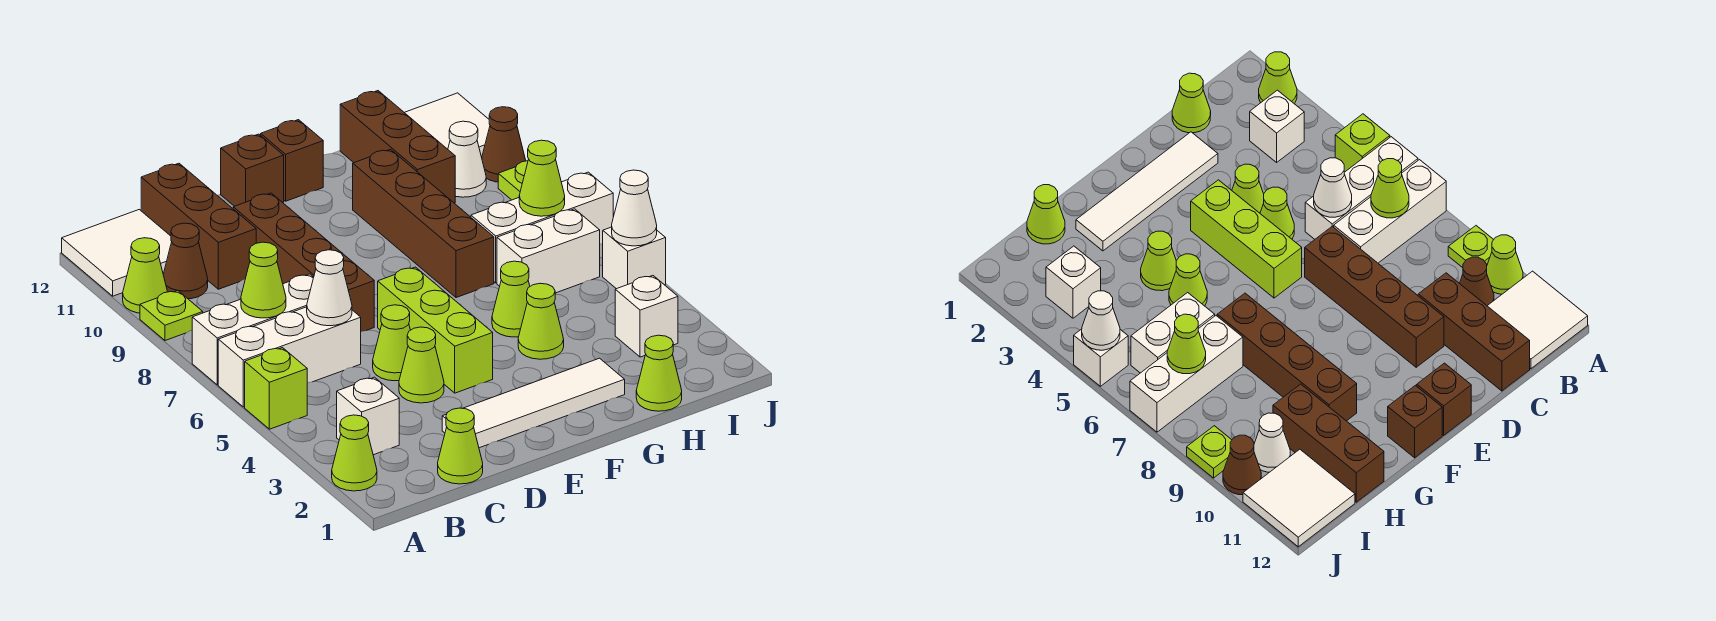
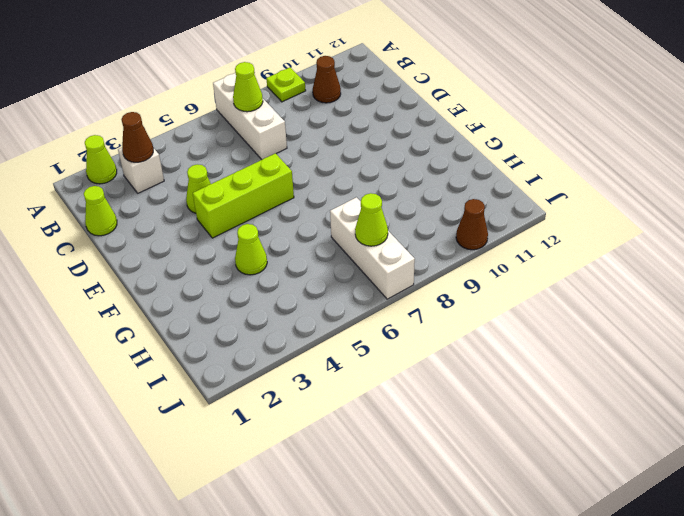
brown cone B3 level 2 -> none
none -> lime brick A5 level 1
none -> white brick A6:C6 level 1
none -> lime cone A10 level 1
none -> white tile A11:B12 level 1

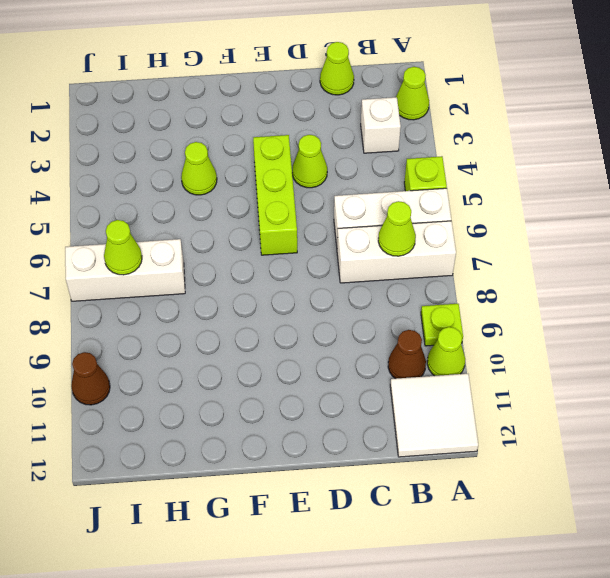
none -> brown brick C10:C12 level 1
none -> white tile D2:G2 level 1
none -> lime cone D5 level 1
none -> brown brick D7:D10 level 1

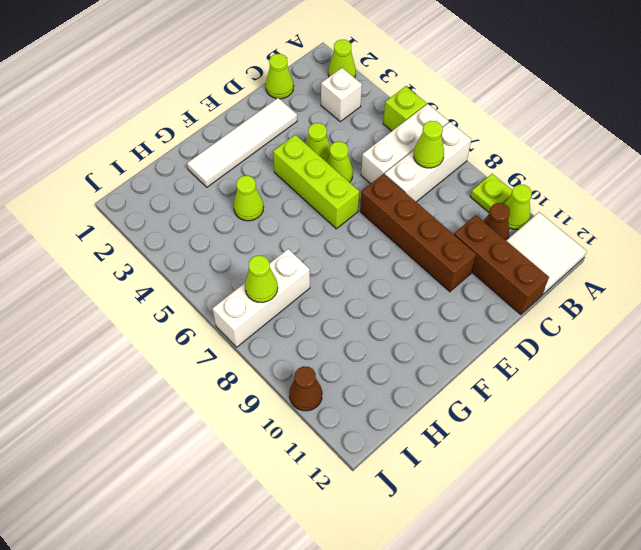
none -> brown brick E12 level 1
none -> brown brick F12 level 1
none -> lime cone G5 level 1
none -> brown brick G7:G10 level 1

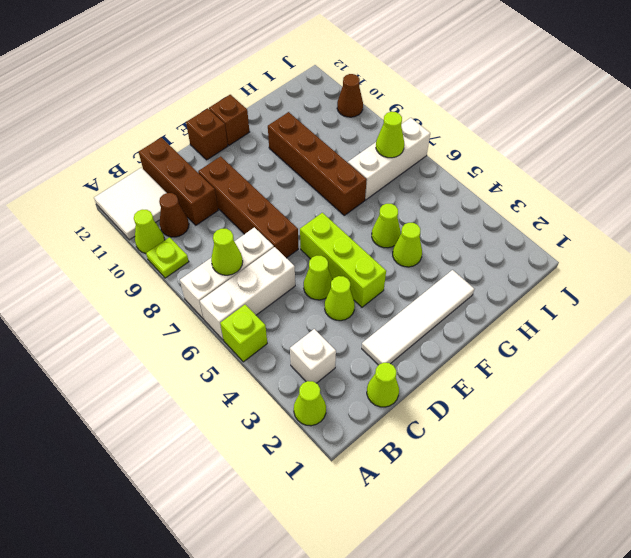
none -> lime cone H1 level 1
none -> white brick H6:I6 level 1
none -> brown brick H10:H12 level 1
none -> white brick I3 level 1

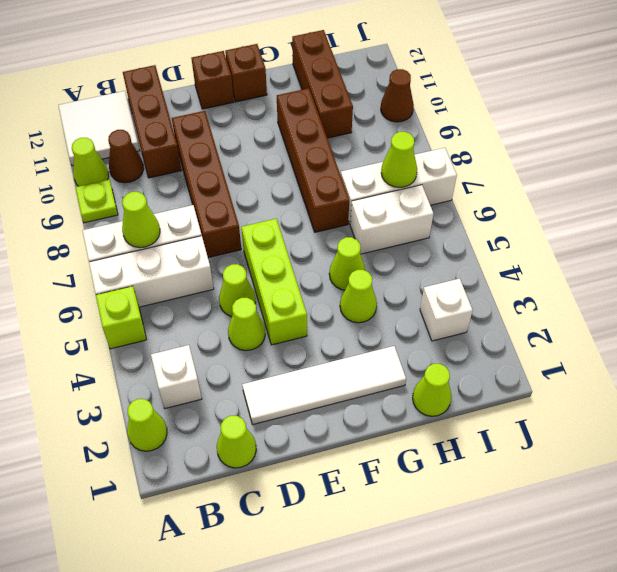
none -> white cone I10 level 1
none -> white tile I11:J12 level 1
none -> white brick J5 level 1
none -> lime plate J9 level 1

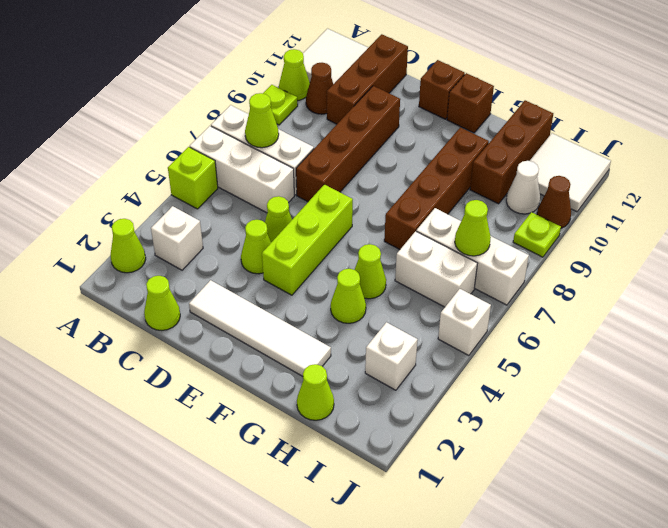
none -> white cone C6 level 2
none -> white cone J5 level 2

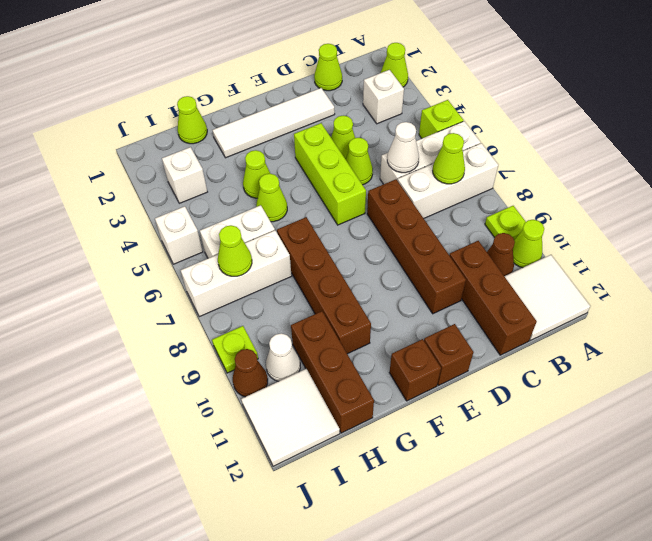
none -> white cone J5 level 2

